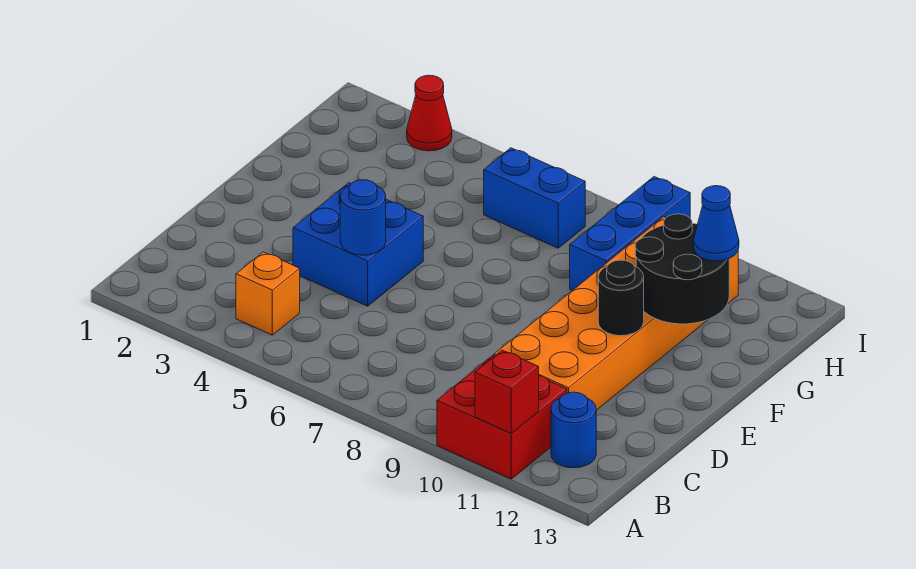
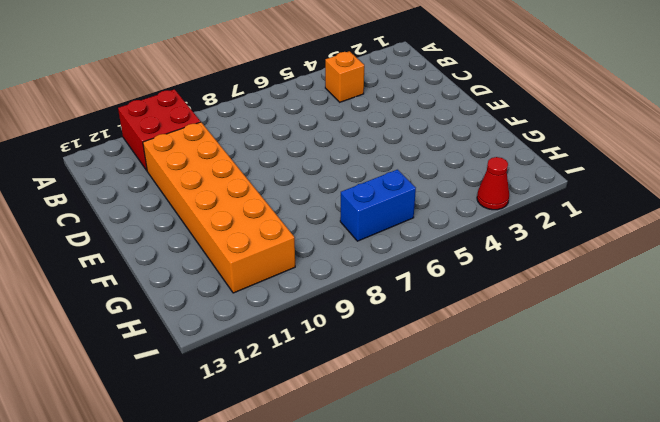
none -> blue round brick B12 level 1
none -> blue brick D4:E5 level 1
none -> blue brick G9:I9 level 1

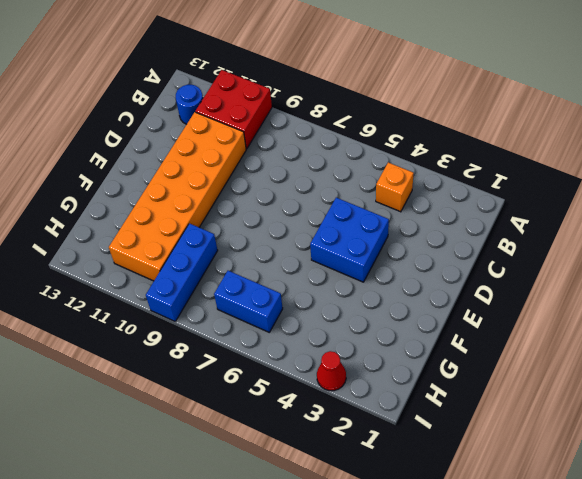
none -> red brick A11 level 2
none -> blue round brick D5 level 2
none -> black round brick E11 level 2

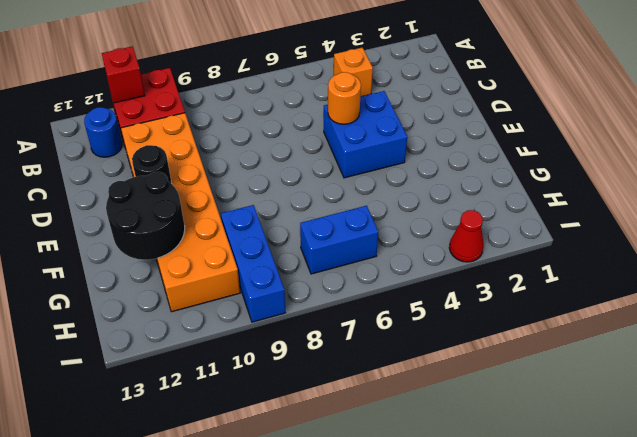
orange round brick D5 level 2 -> blue round brick D5 level 2
none -> blue cone G12 level 3

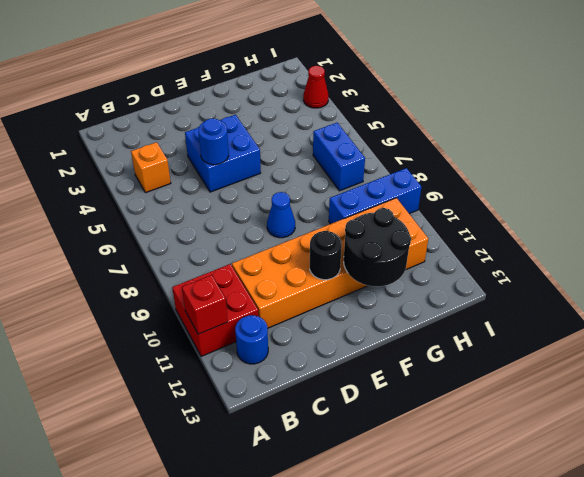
blue cone E8 level 1 -> blue cone G12 level 3

